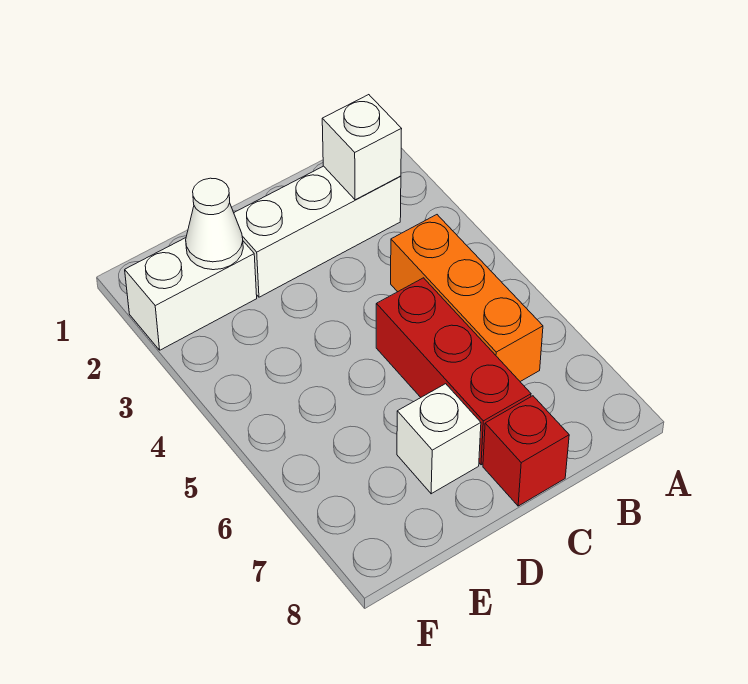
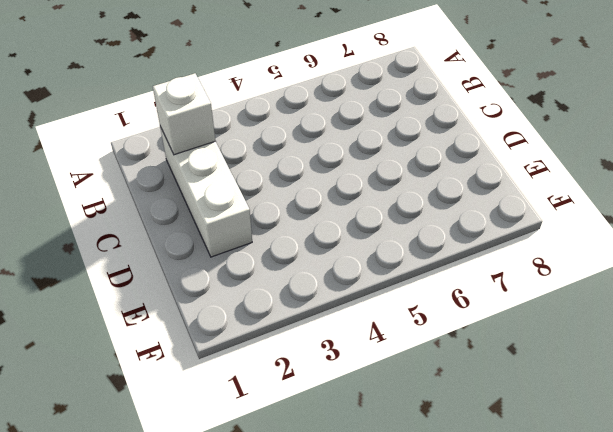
none -> orange brick B4:B6 level 1
none -> red brick C5:C7 level 1

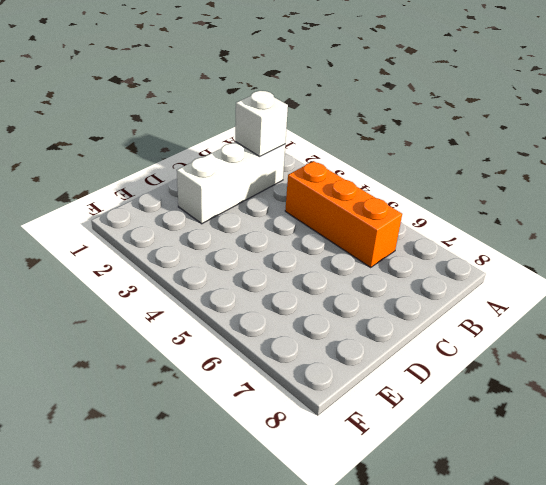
none -> red brick C5:C7 level 1
none -> red brick C8 level 1

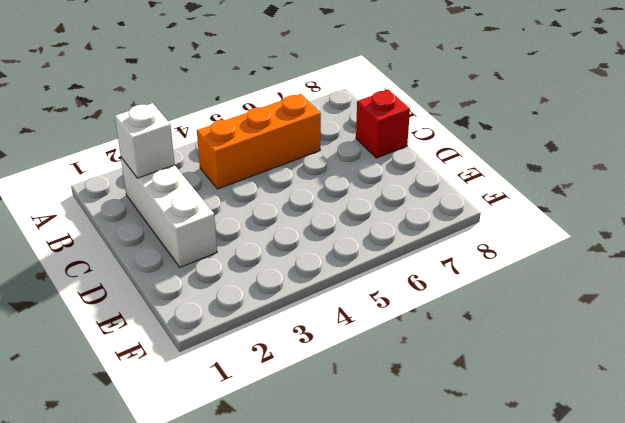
none -> red brick C5:C7 level 1
none -> white brick D7 level 1

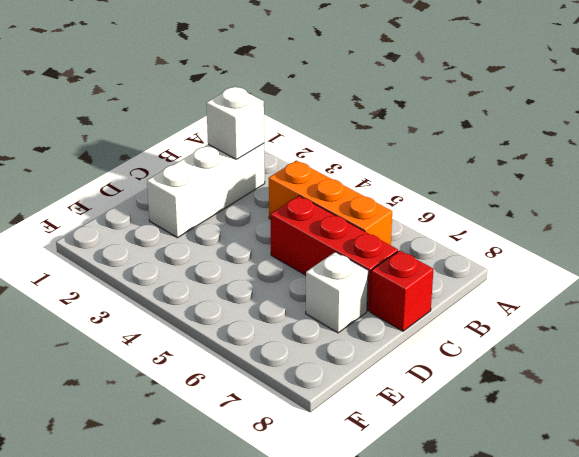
none -> white brick E2:F2 level 1
none -> white cone E2 level 2

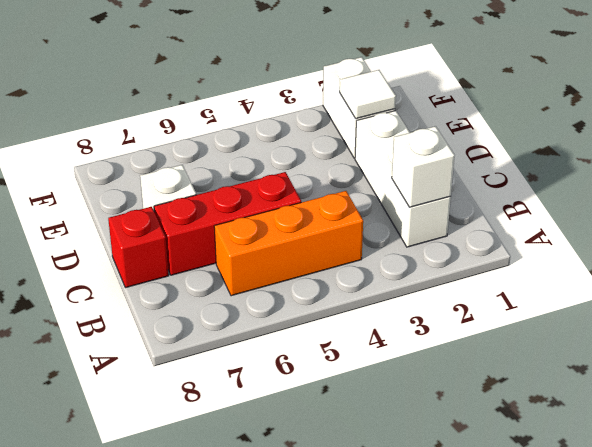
white tile E2 level 2 -> white cone E2 level 2

